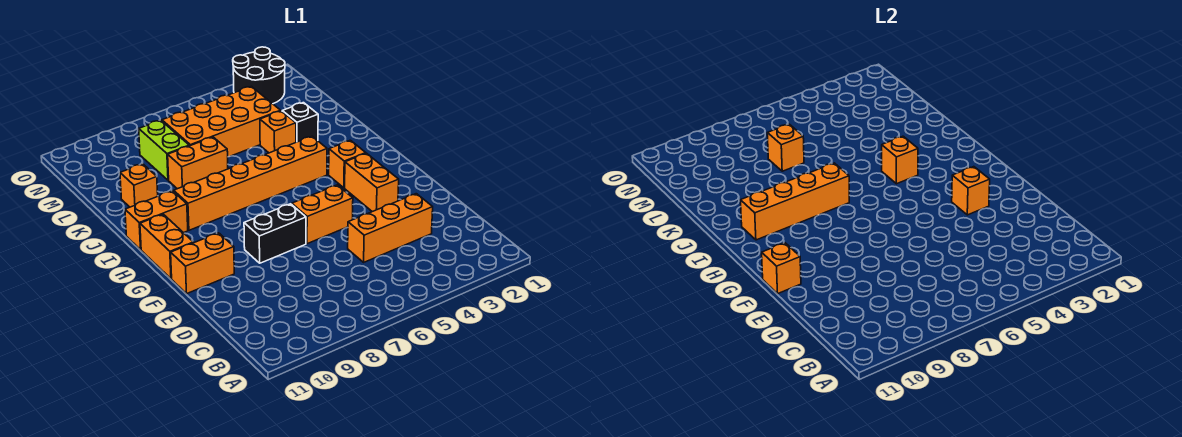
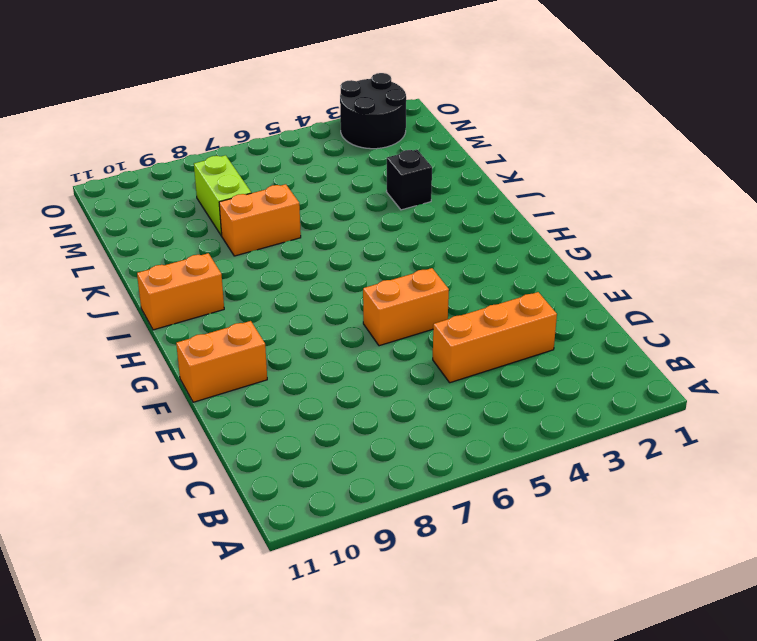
none -> orange brick F3:G3 level 1
none -> black brick F7:F8 level 1
none -> orange brick G11:H11 level 1

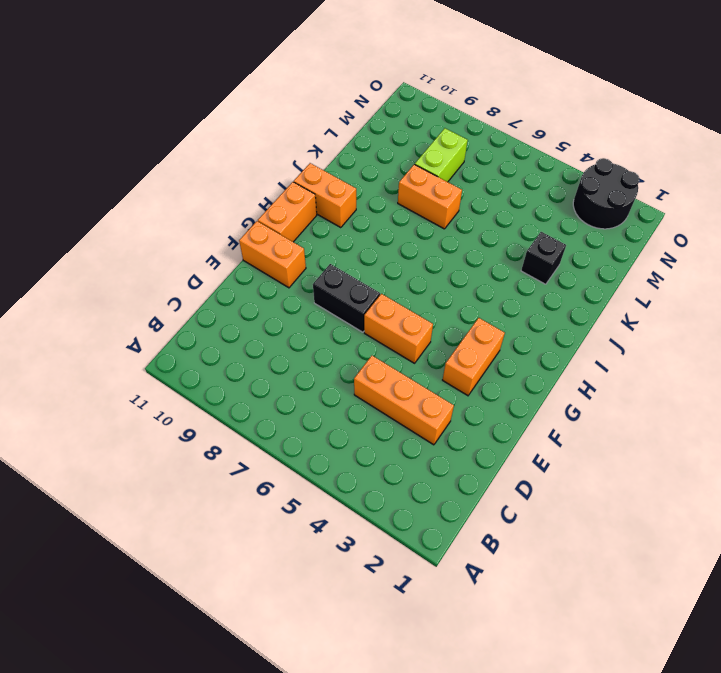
none -> orange brick H3 level 1
none -> orange brick I4:I9 level 1
none -> orange brick K4 level 1

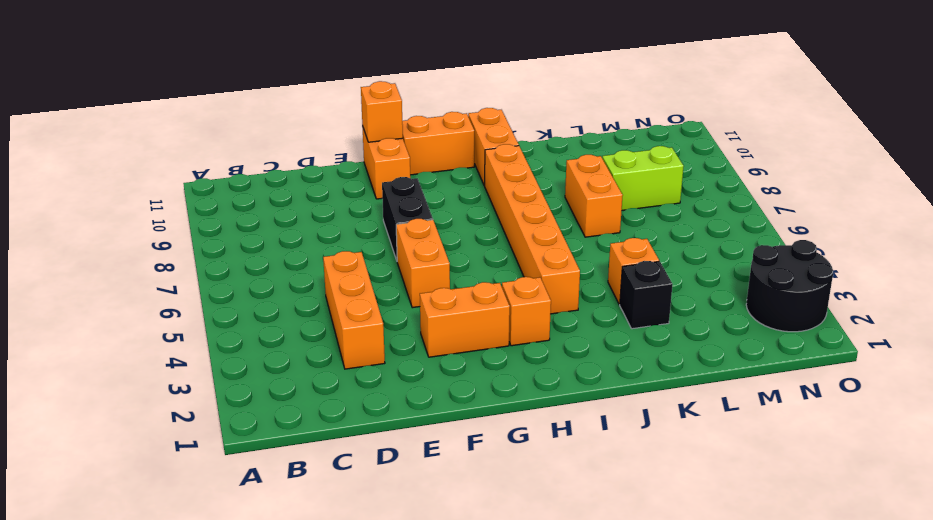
none -> orange brick K10 level 1
none -> orange brick L4:M7 level 1
none -> orange brick F3 level 2

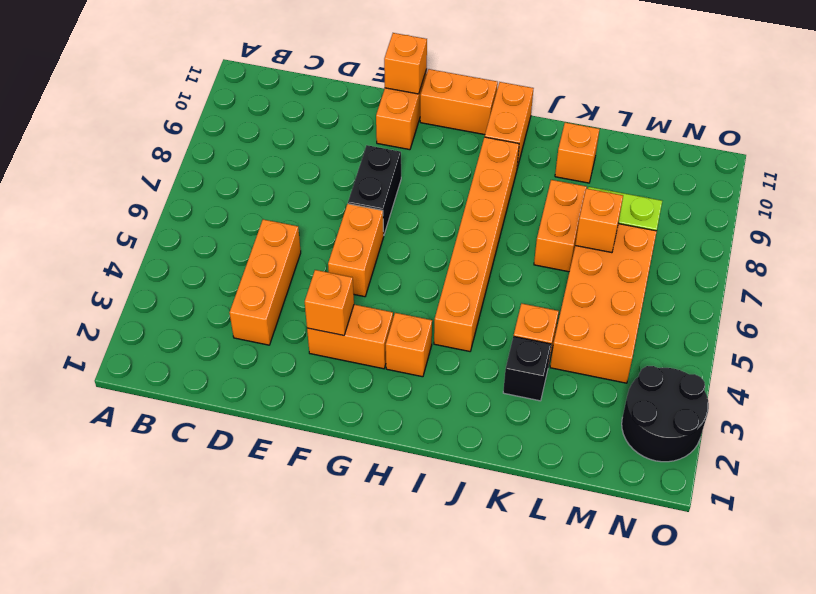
none -> orange brick I4 level 2
none -> orange brick I7:I10 level 2

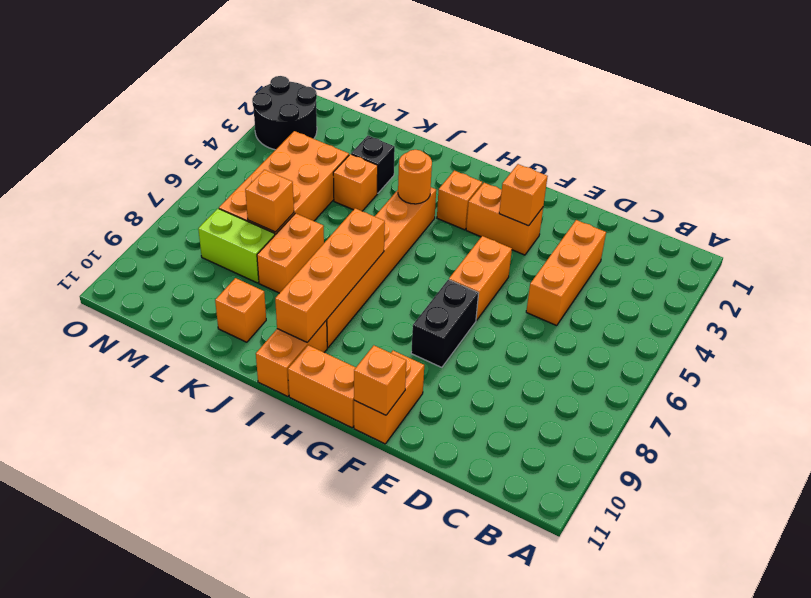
orange round brick I4 level 2 -> orange brick I4 level 2

